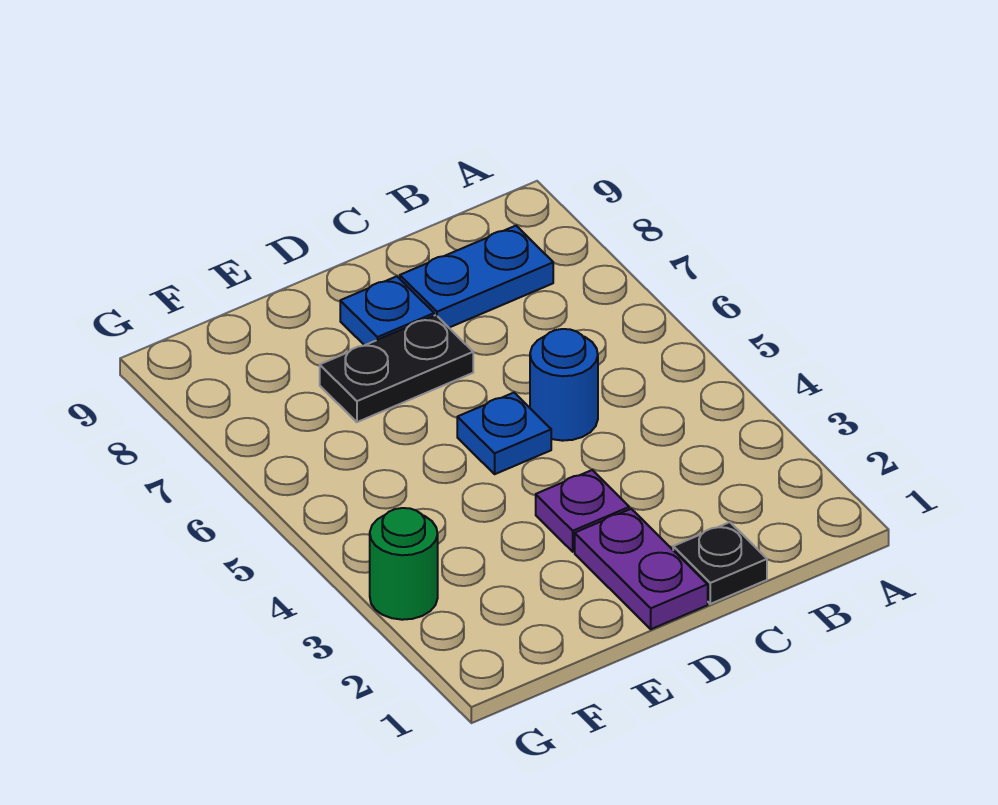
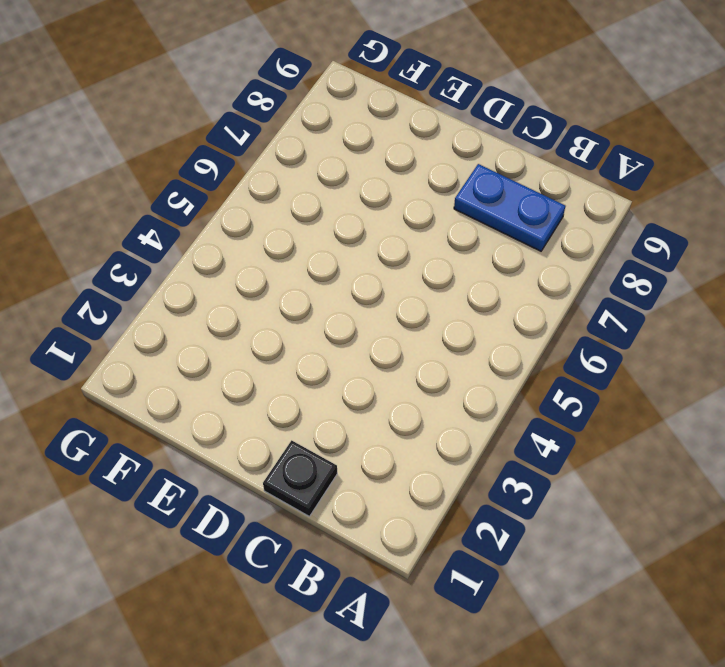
none -> blue round brick C5 level 1
none -> purple plate D1:D2 level 1

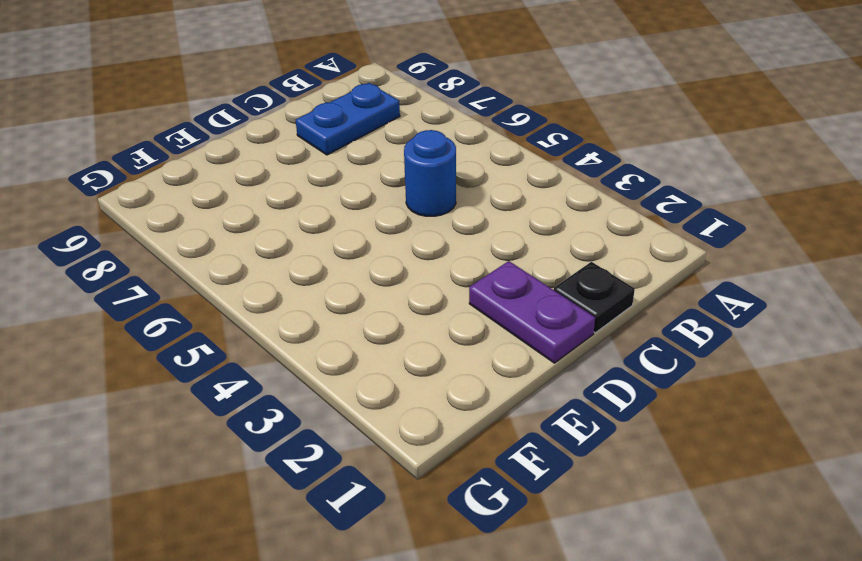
none -> purple plate D3 level 1
none -> blue plate D5 level 1

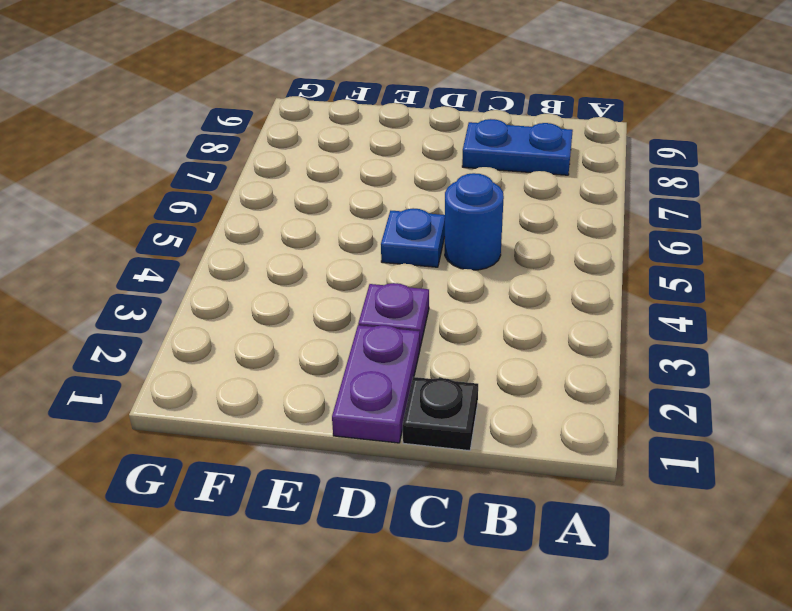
none -> black plate D7:E7 level 1
none -> blue plate D8 level 1

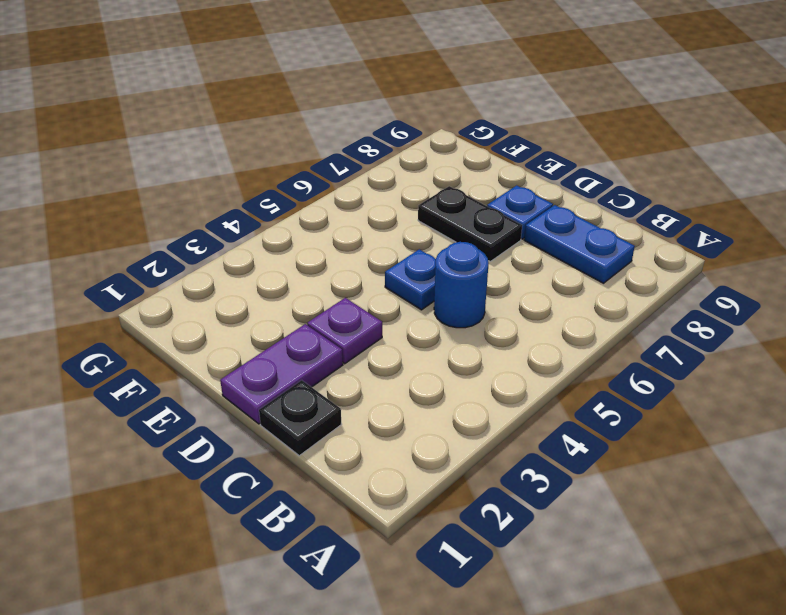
none -> green round brick G3 level 1

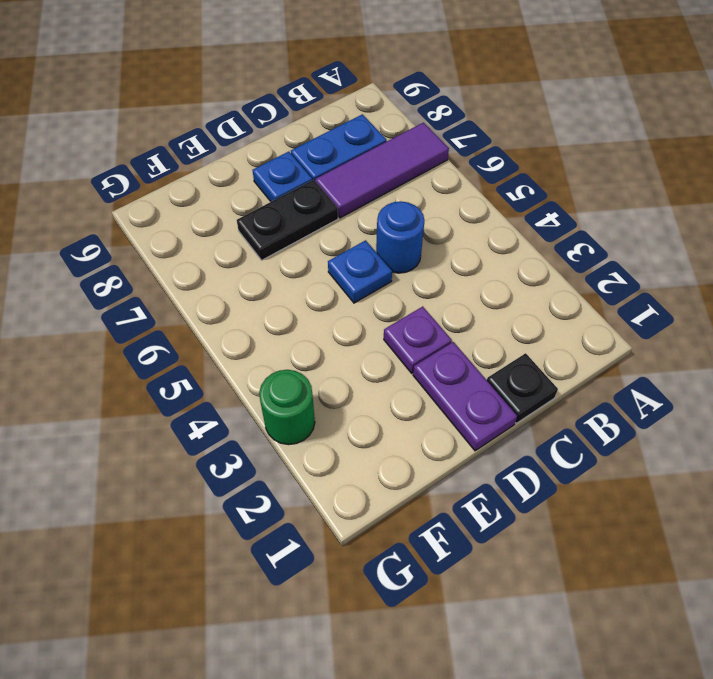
purple tile A7:C7 level 1 -> none

